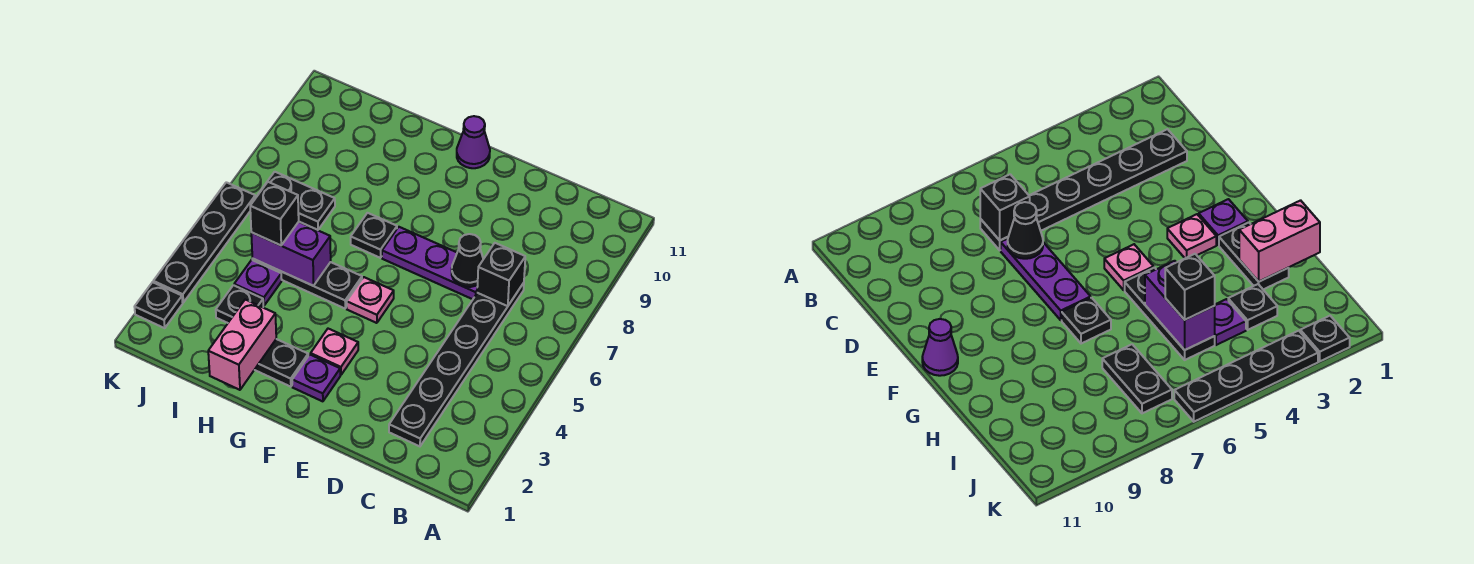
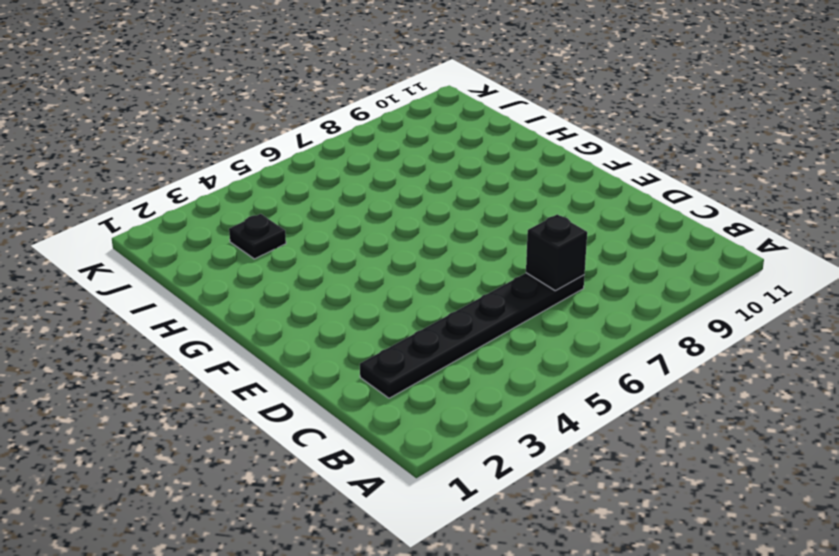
none -> purple plate D7:F7 level 1
none -> purple plate F2 level 1
none -> pink plate F3 level 1

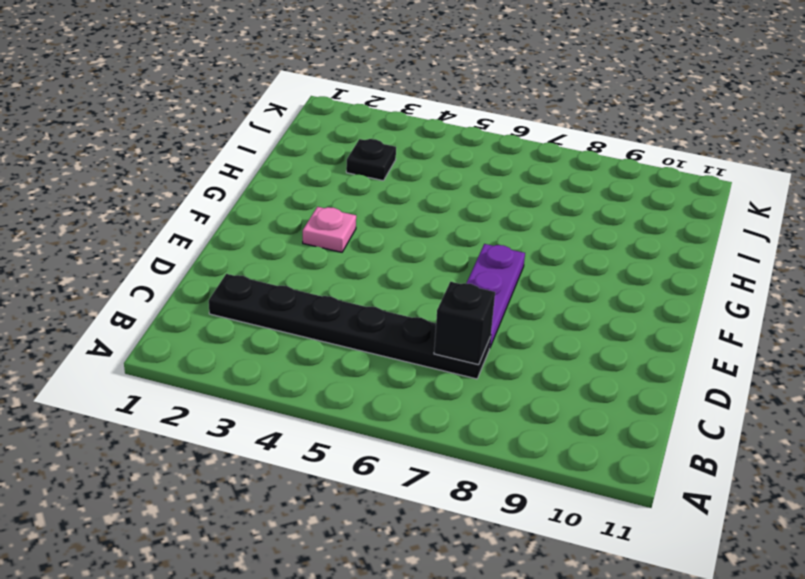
none -> purple plate F2 level 1
none -> pink plate F5 level 1
none -> purple cone F11 level 1

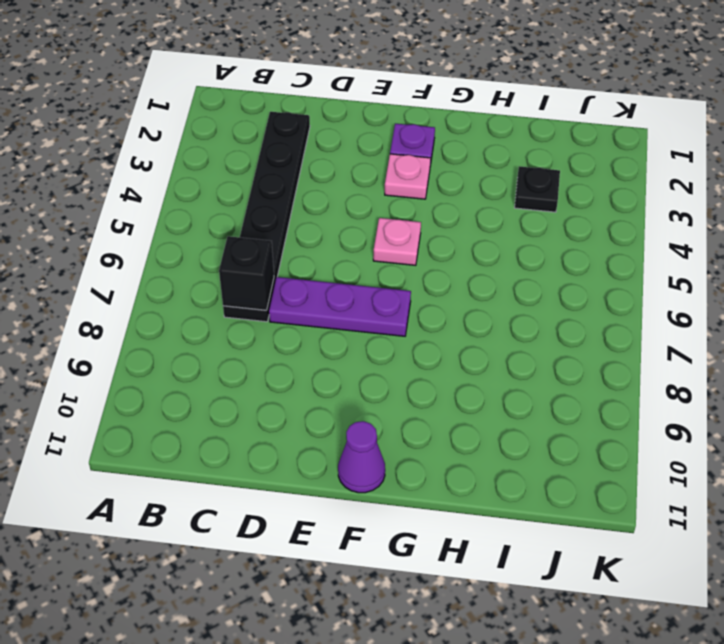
none -> black plate G2:H2 level 1
none -> black plate G5:I5 level 1
none -> black plate G7 level 1

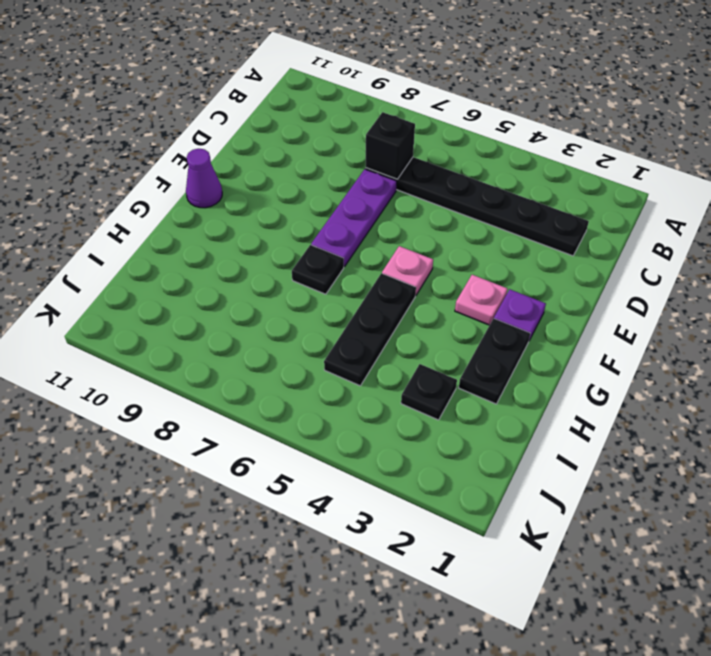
none -> purple plate I4 level 1
none -> black plate I7:J7 level 1
none -> black plate K2 level 1

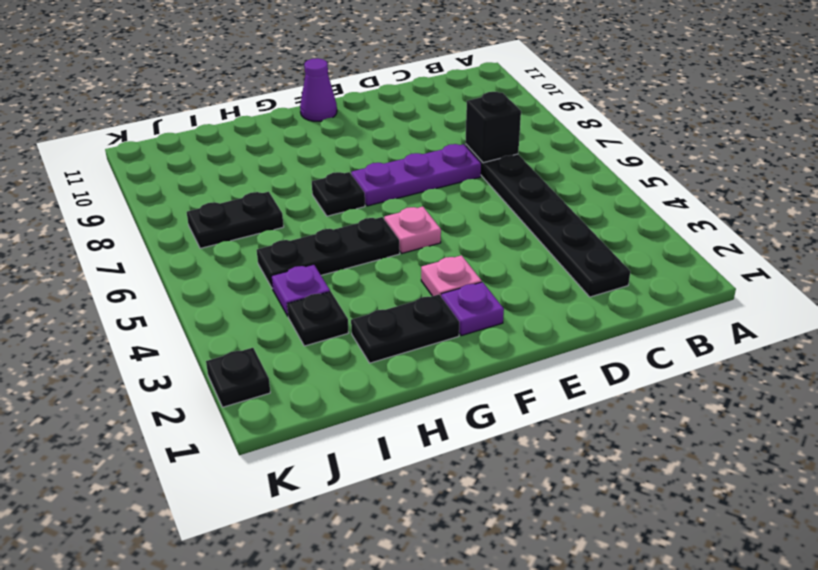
none -> black plate K3:K6 level 1
none -> black cone D7 level 2
none -> pink brick H1:H2 level 2

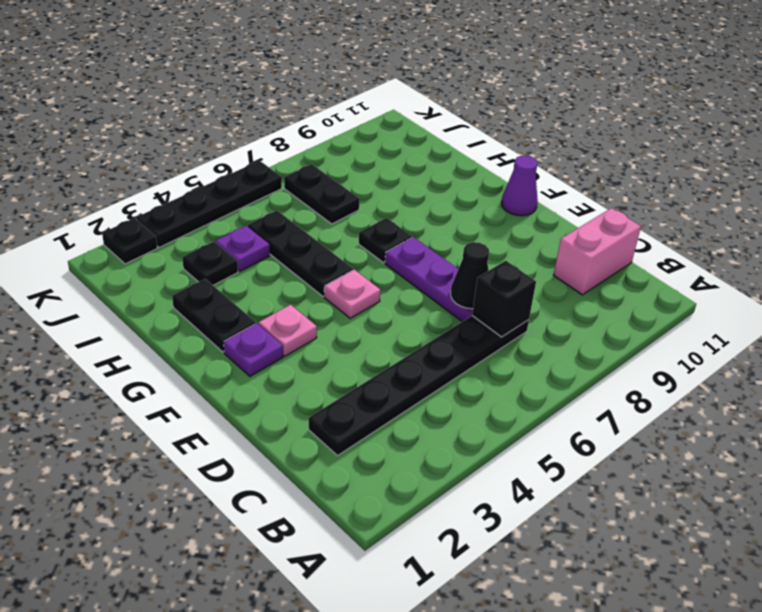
pink brick C10:C11 level 1 -> pink brick H1:H2 level 2
none -> purple brick H5:I5 level 2
none -> black brick I5 level 3

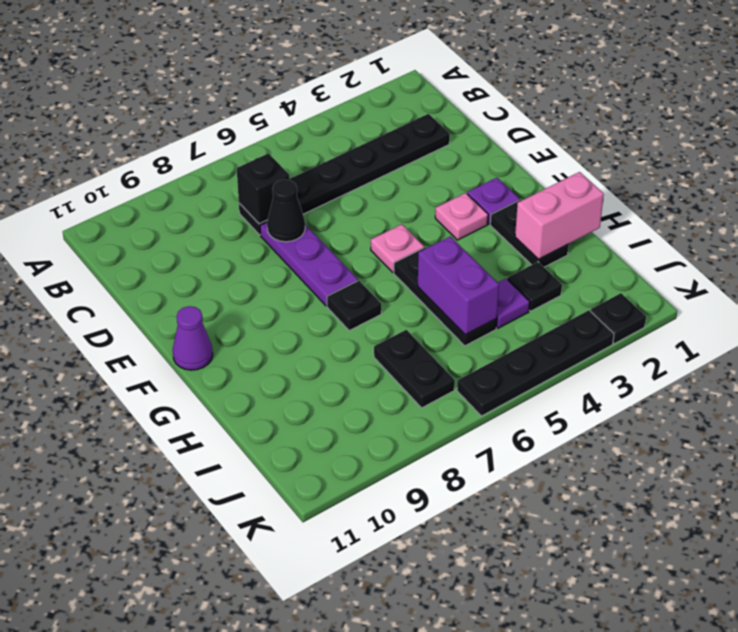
none -> black brick I5 level 3

